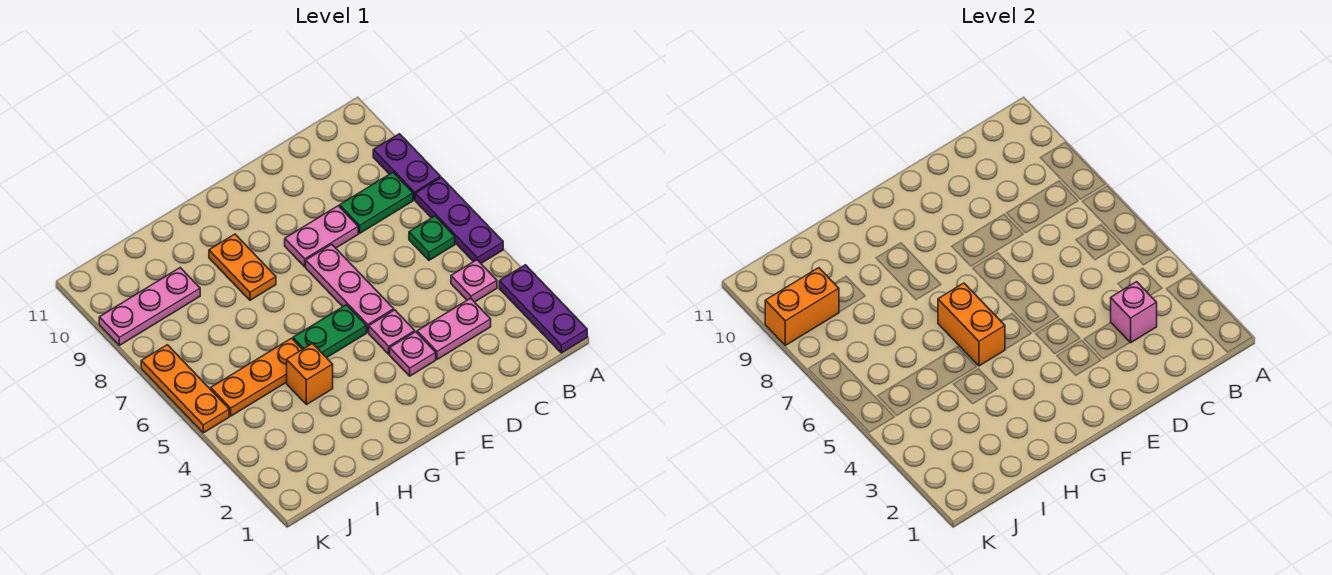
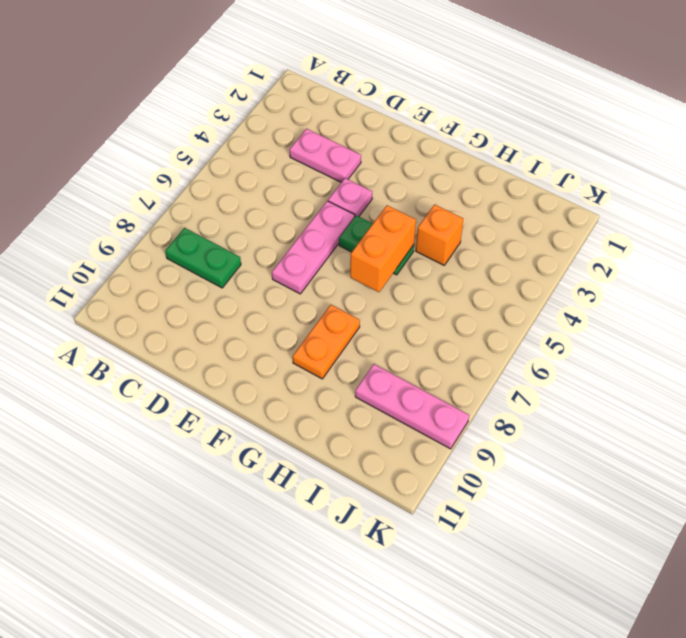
none -> purple plate A1:A3 level 1
none -> purple plate A5:A7 level 1
none -> purple plate A8:A9 level 1

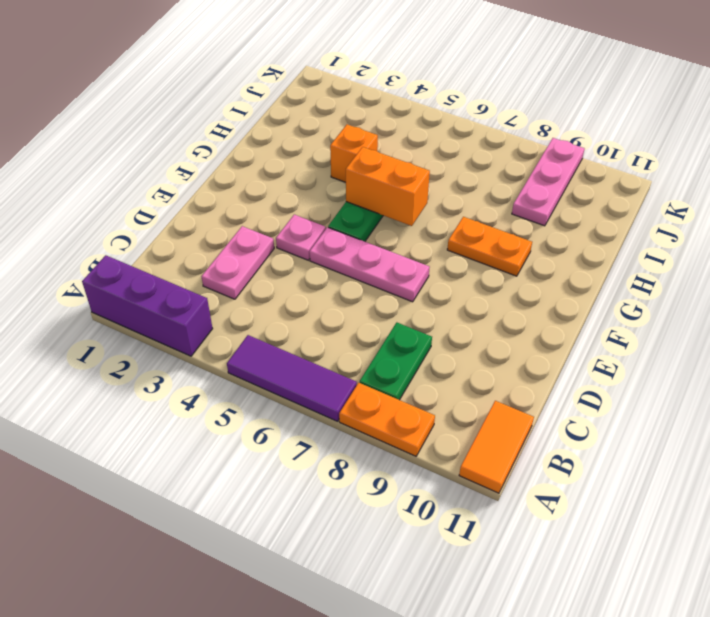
purple brick A1:A3 level 1 -> purple plate A1:A3 level 1
purple tile A5:A7 level 1 -> purple plate A5:A7 level 1
orange plate A8:A9 level 1 -> purple plate A8:A9 level 1
orange tile A11:B11 level 1 -> none
none -> pink plate B4 level 1
none -> green plate B6 level 1
none -> pink plate D8:E8 level 1

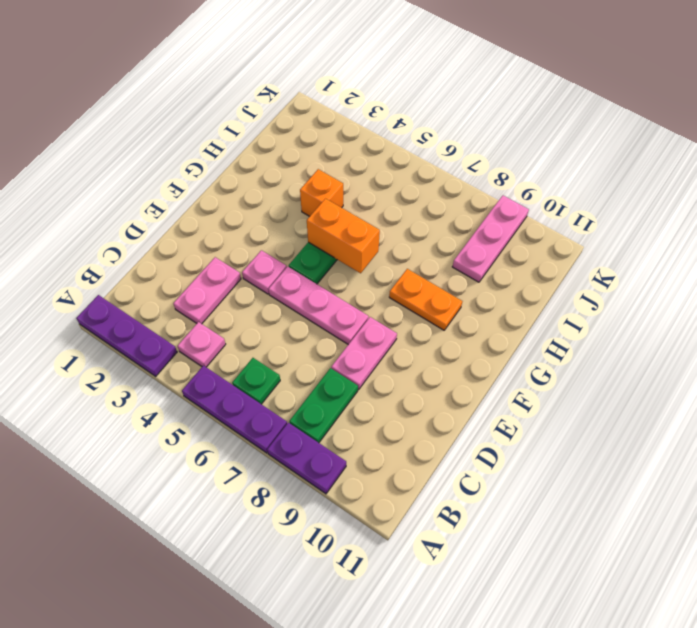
none -> pink plate E3 level 1
none -> orange plate H5:J5 level 1
none -> orange plate K5:K7 level 1

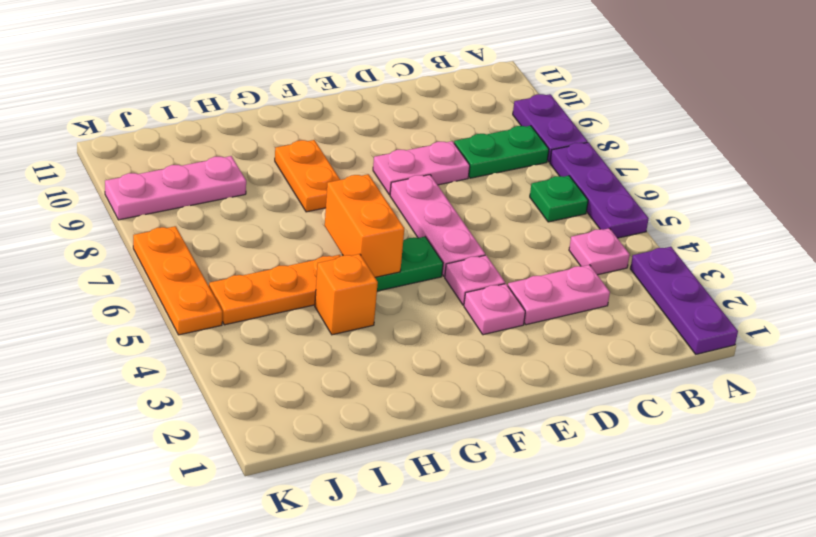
none -> pink brick C3 level 2
none -> orange brick J9:K9 level 2

